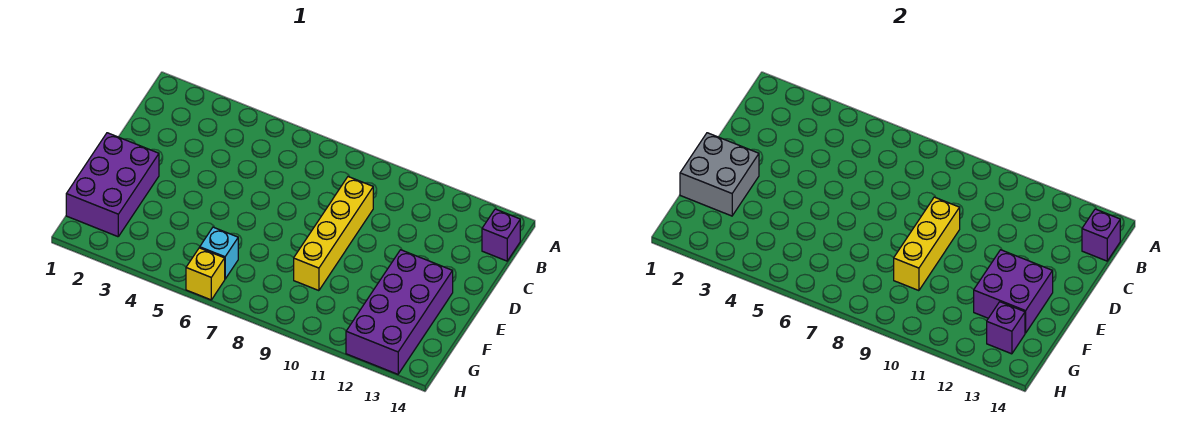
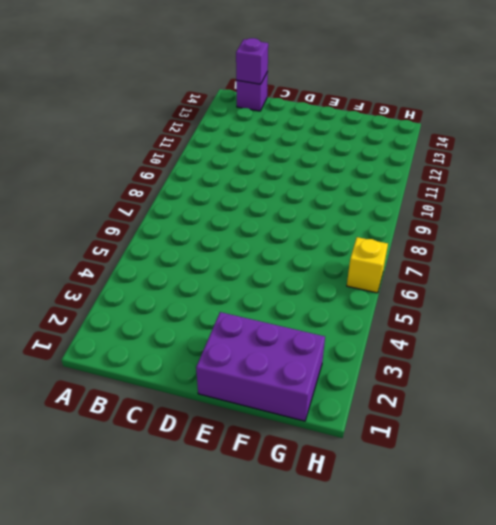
none -> yellow brick C9:F9 level 1
none -> purple brick E12:H13 level 1

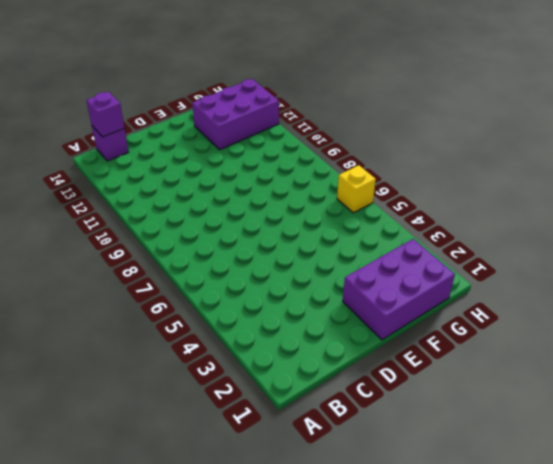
purple brick F12:H13 level 1 -> purple brick E12:H13 level 1
none -> yellow brick C9:F9 level 1
none -> cyan brick G6 level 1

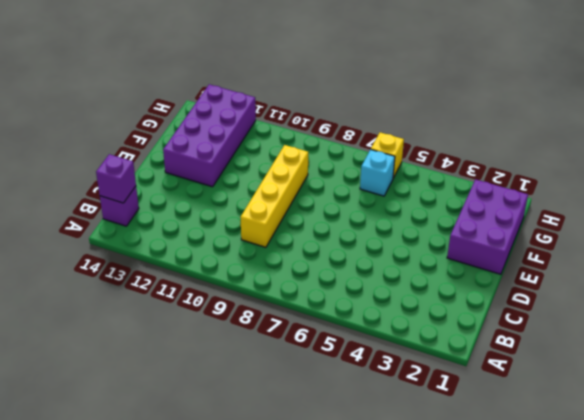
none -> yellow brick D9:F9 level 2
none -> grey brick E1:F2 level 2

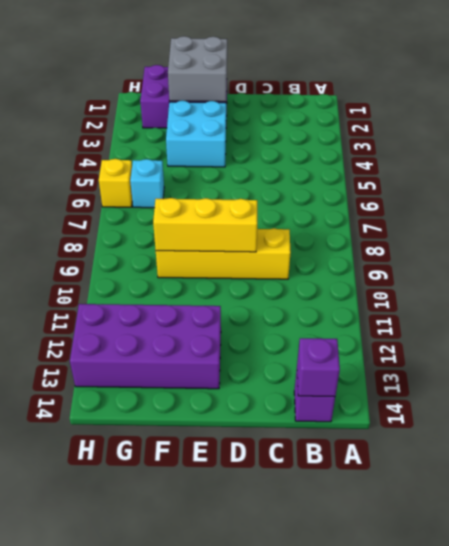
cyan brick E3:F4 level 1 -> none
none -> purple brick E12:F13 level 2
none -> purple brick G13 level 2

